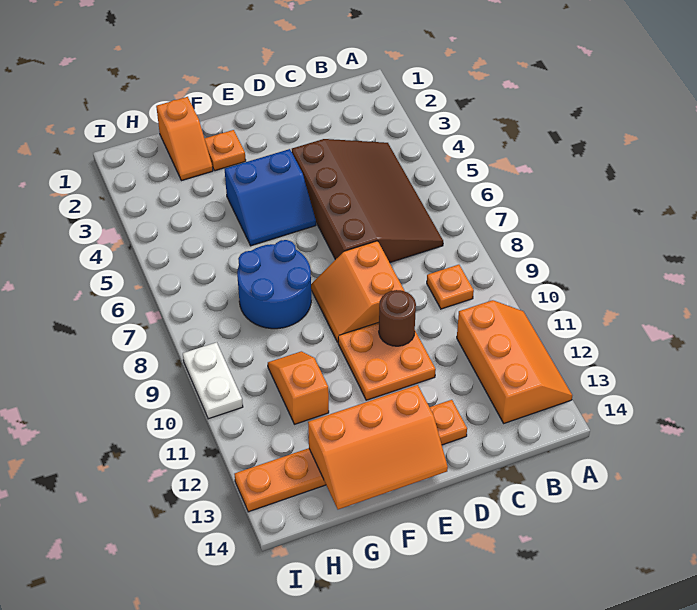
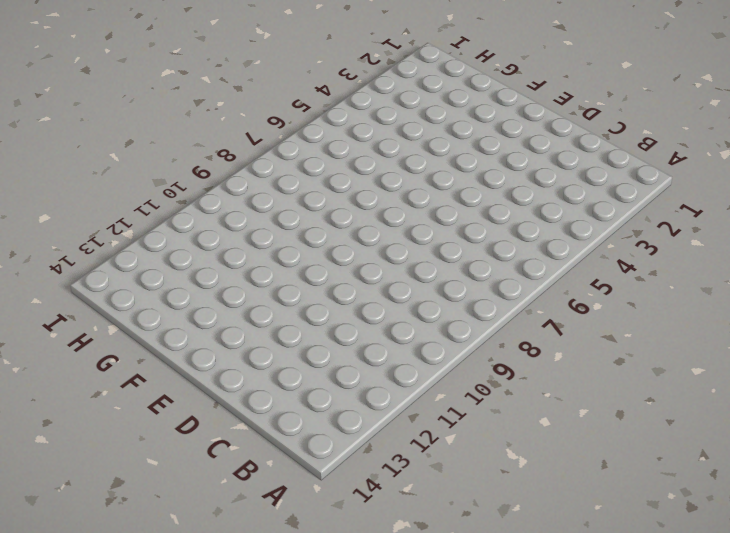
none -> orange slope A11:B13 level 1 top B
none -> brown slope B4:D7 level 1 top D
none -> orange plate B9 level 1

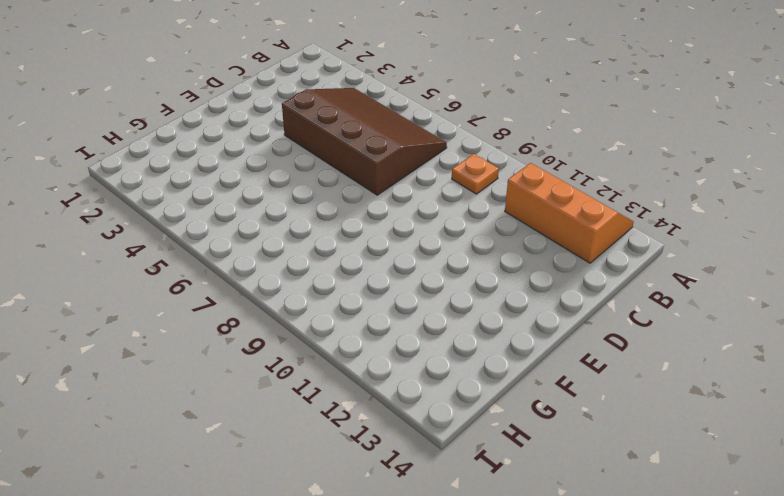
none -> orange slope D8:E9 level 1 top D
none -> orange plate D10:E11 level 1
none -> orange plate D13:I13 level 1

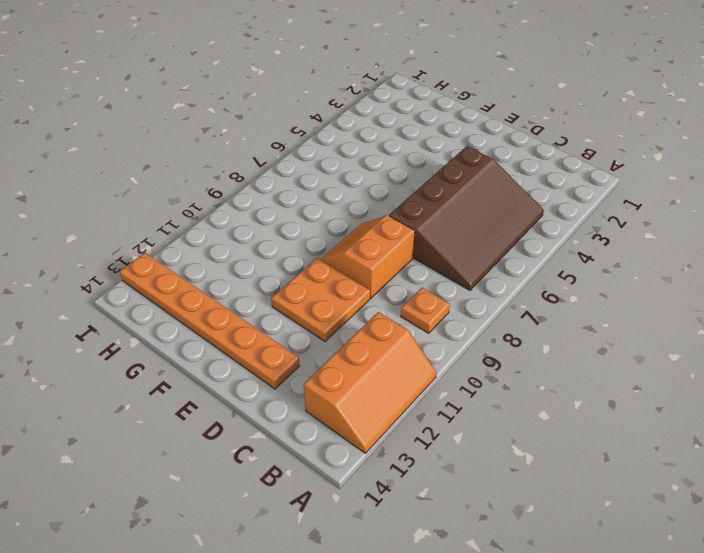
none -> blue slope E4:F5 level 1 top 4
none -> orange plate F2 level 1
none -> blue round brick F7:G8 level 1

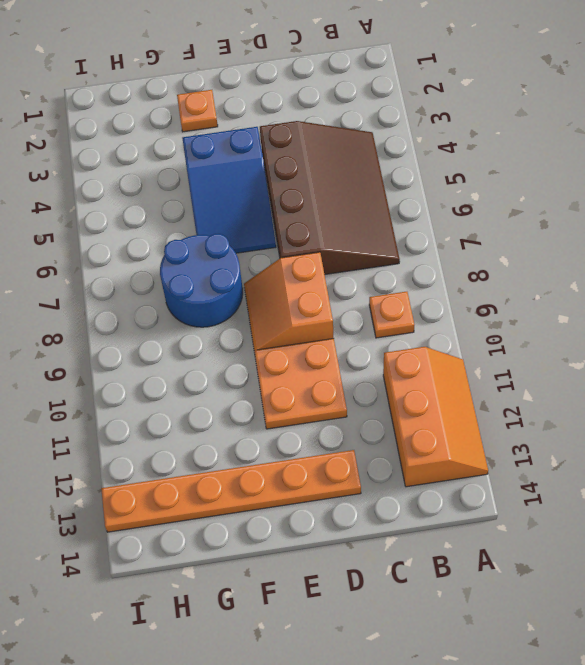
blue slope E4:F6 level 1 top 4 -> blue slope E4:F5 level 1 top 4
none -> orange slope G1:G2 level 1 top 1
none -> orange slope G10:G11 level 1 top 11
none -> white plate I9:I10 level 1

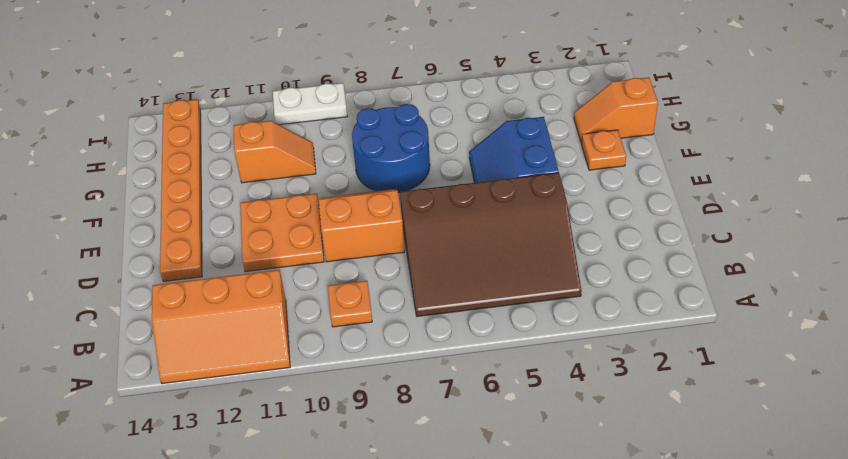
none -> brown round brick D10 level 2
none -> orange slope E13:G14 level 2 top 13

